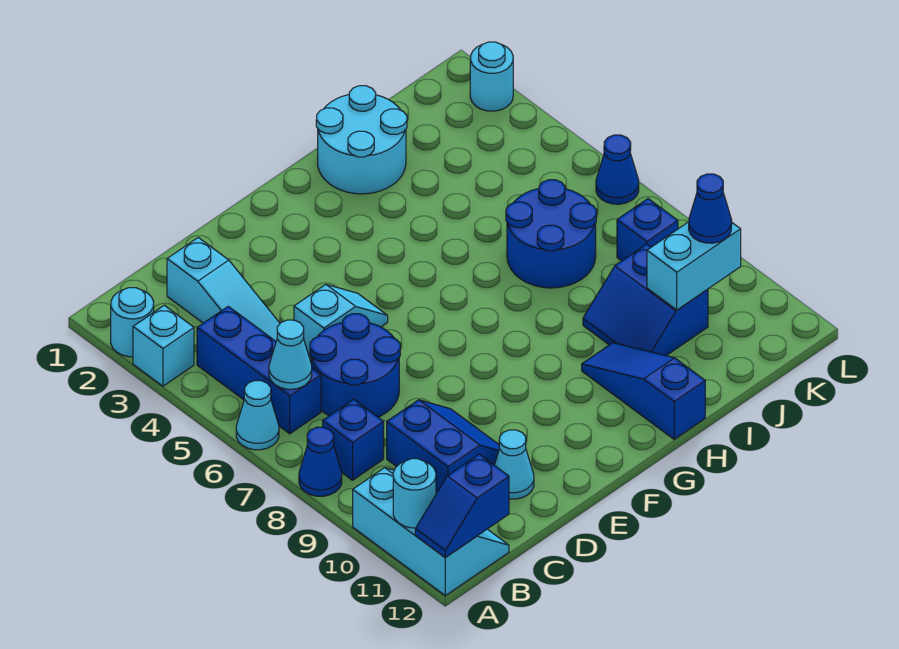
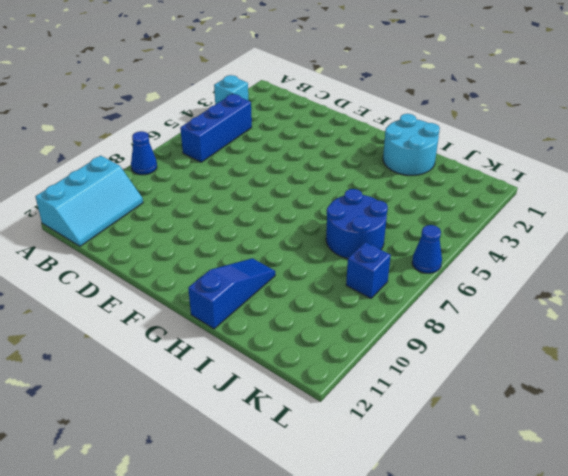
none -> cyan round brick A2 level 1
none -> cyan cone A6 level 1
none -> blue brick B8 level 1

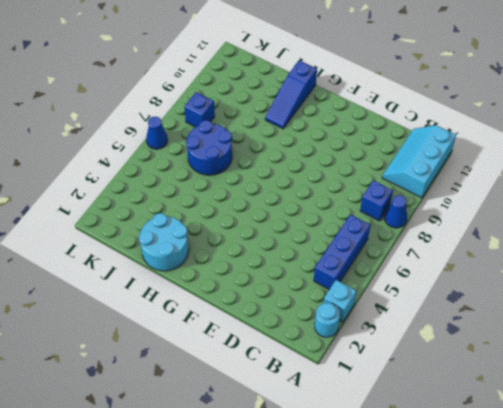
none -> cyan cone A6 level 1
none -> cyan slope C2:C4 level 1 top 2
none -> blue round brick C6:D7 level 1

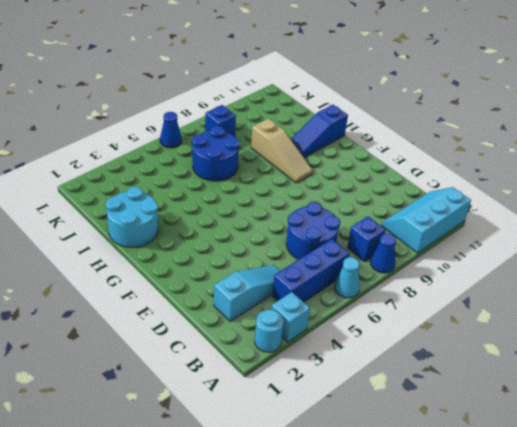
tan slope G9:I9 level 1 top I -> blue slope I9:J10 level 1 top J
none -> blue slope C9:D10 level 1 top C
none -> cyan slope D5:E5 level 1 top D
none -> cyan cone D11 level 1

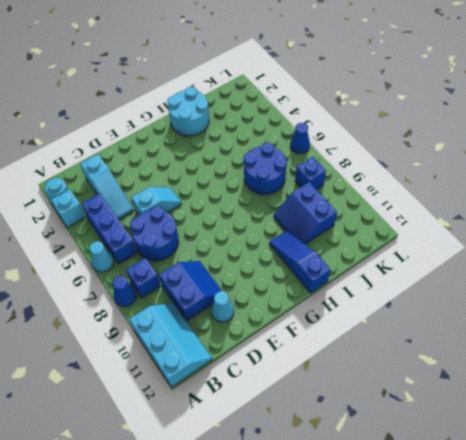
none -> cyan round brick L2 level 1
none -> cyan round brick A11 level 2
none -> blue slope A12:B12 level 2 top B

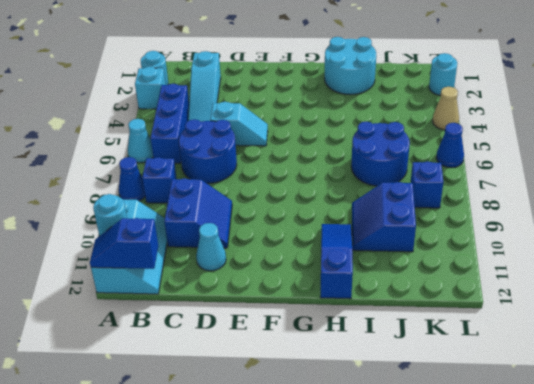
tan cone L4 level 1 -> none
none -> cyan cone B6 level 2
none -> cyan brick J10:K10 level 2
none -> blue cone K10 level 3

